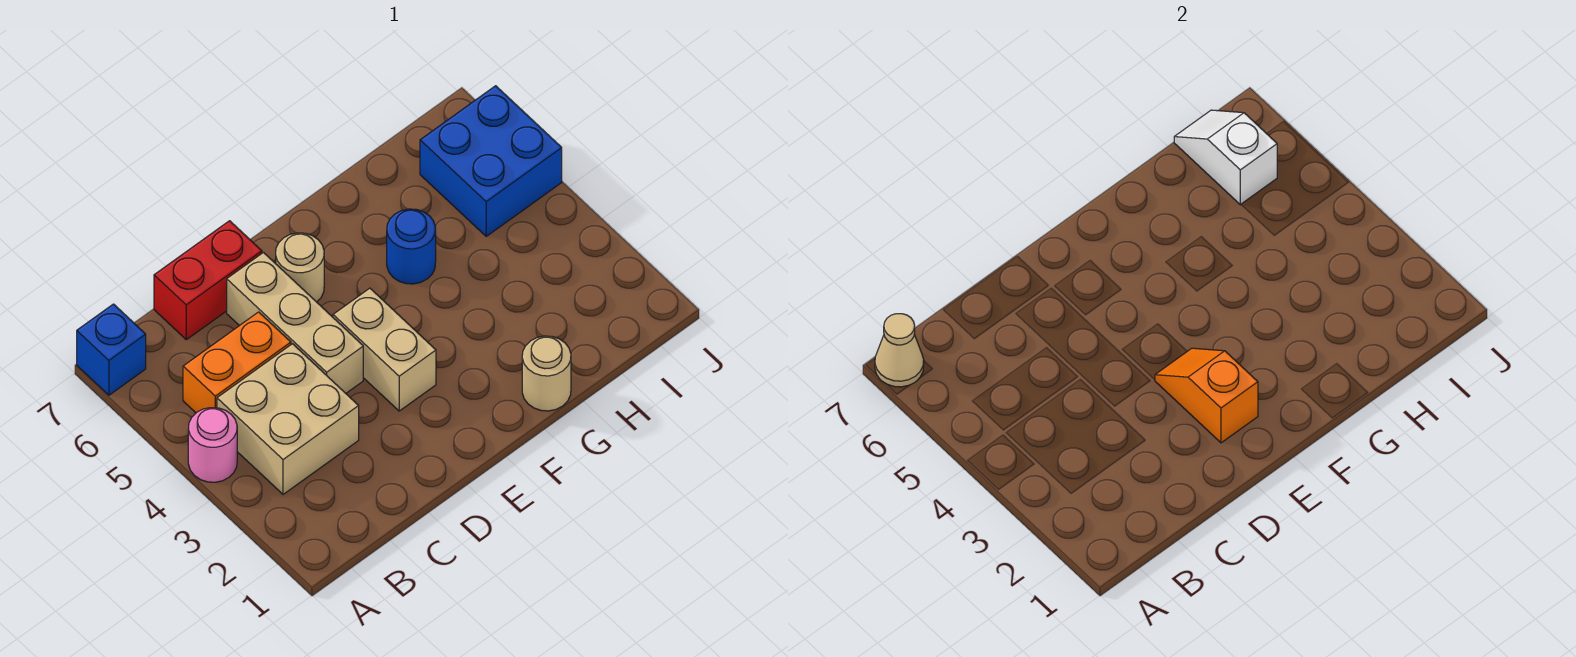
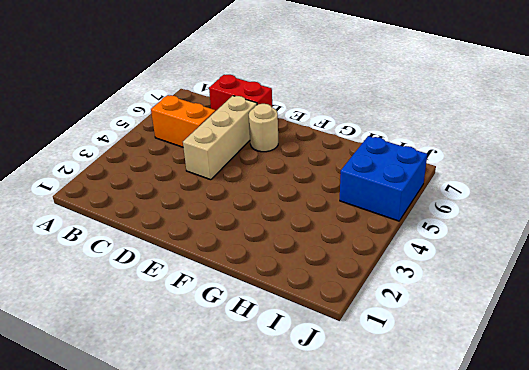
none -> pink round brick A4 level 1
none -> blue brick A7 level 1
none -> tan brick B3:C4 level 1

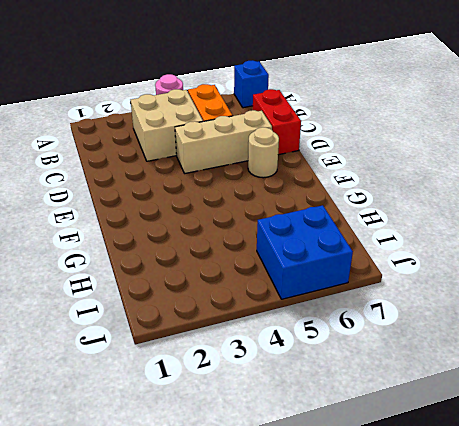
none -> tan brick E3:E4 level 1
none -> tan round brick G1 level 1
none -> blue round brick G5 level 1

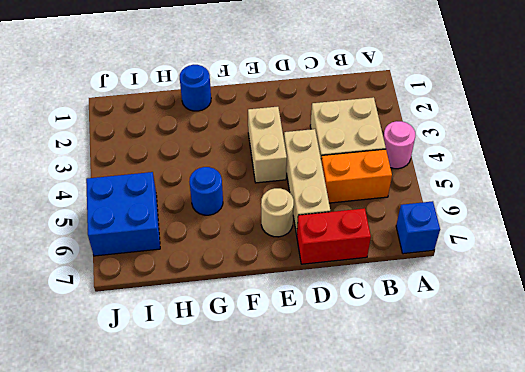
blue round brick G1 level 1 -> tan round brick G1 level 1
none -> tan cone A7 level 2
none -> orange slope E2:E3 level 2 top 2
none -> white slope I6:I7 level 2 top 6

